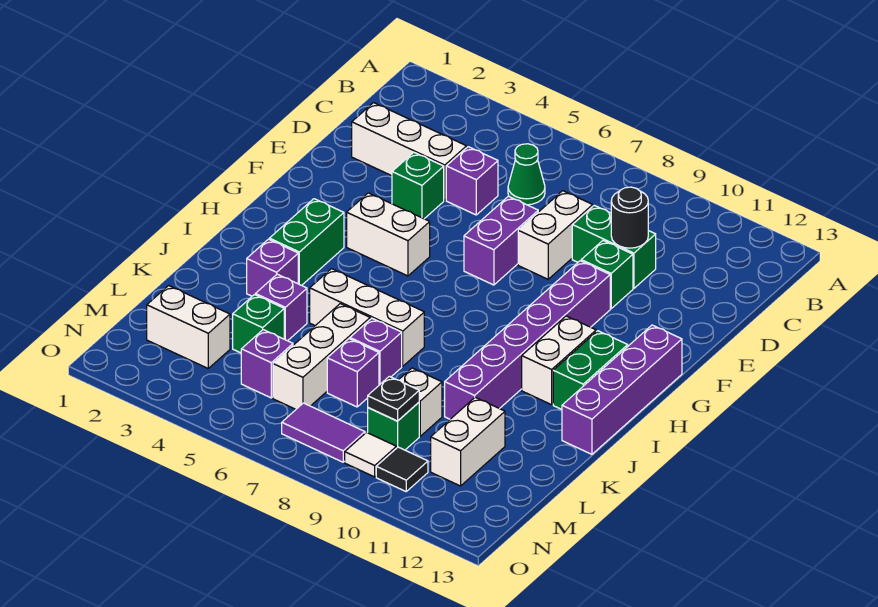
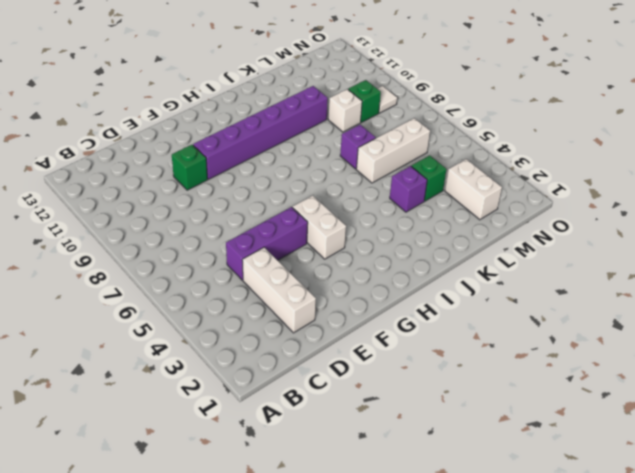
purple brick D5:F5 level 1 -> purple brick D5 level 1
none -> green cone C6 level 1
none -> white brick D8:E8 level 1
none -> green brick D9:D10 level 1
none -> green brick E4 level 1

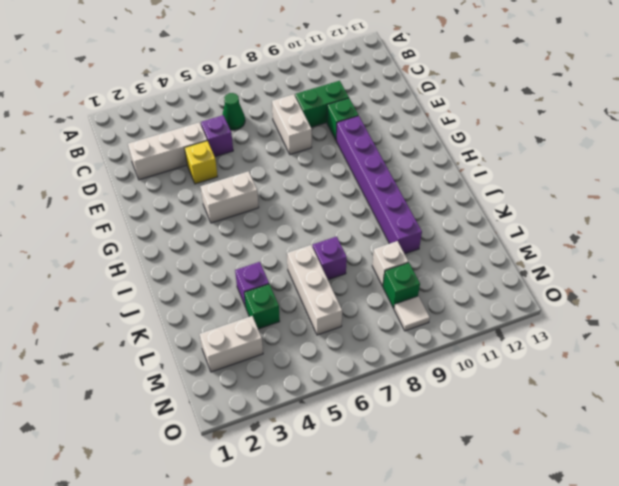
yellow brick E4 level 1 -> green brick E4 level 1
none -> purple brick E7:F7 level 1
none -> purple brick G13:J13 level 1
none -> green brick H3:I3 level 1
none -> white brick H11:I11 level 1

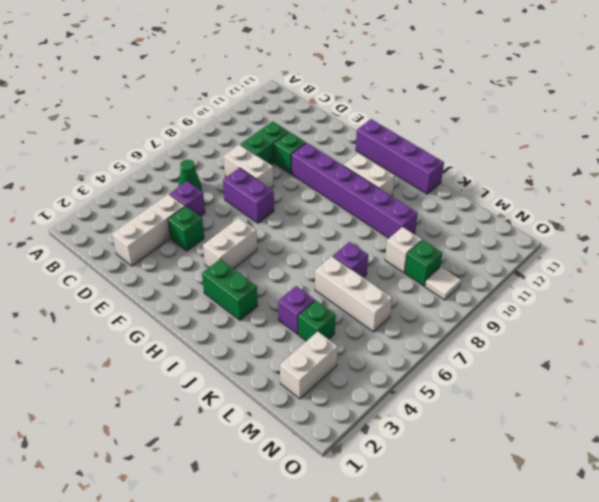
none -> green brick H12:I12 level 1
none -> purple brick J3 level 1
none -> white brick J5:J7 level 1
none -> purple brick L7 level 1

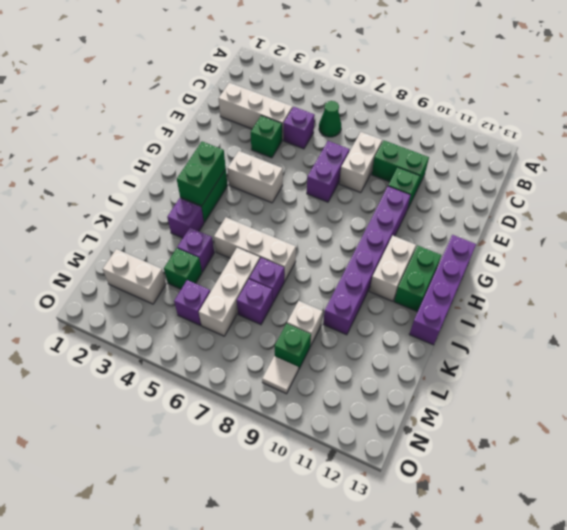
green brick H3:I3 level 2 -> none
none -> white brick L11:M11 level 1
none -> purple tile N7:N8 level 1
none -> black tile N10 level 1
none -> black round brick D10 level 2

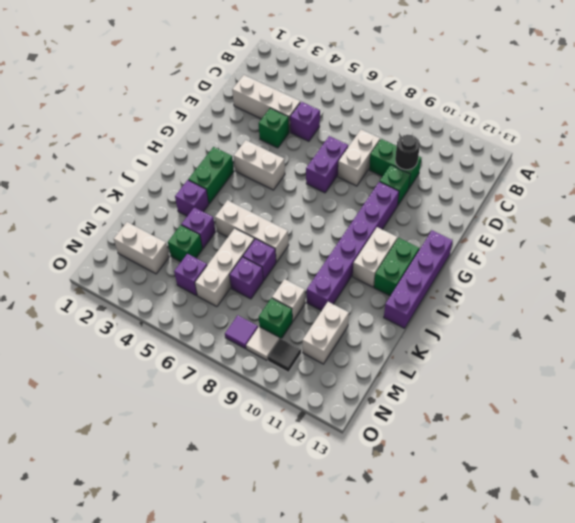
purple tile N8 level 1 -> purple tile N7:N8 level 1
none -> green cone C6 level 1
none -> black plate M9 level 2

